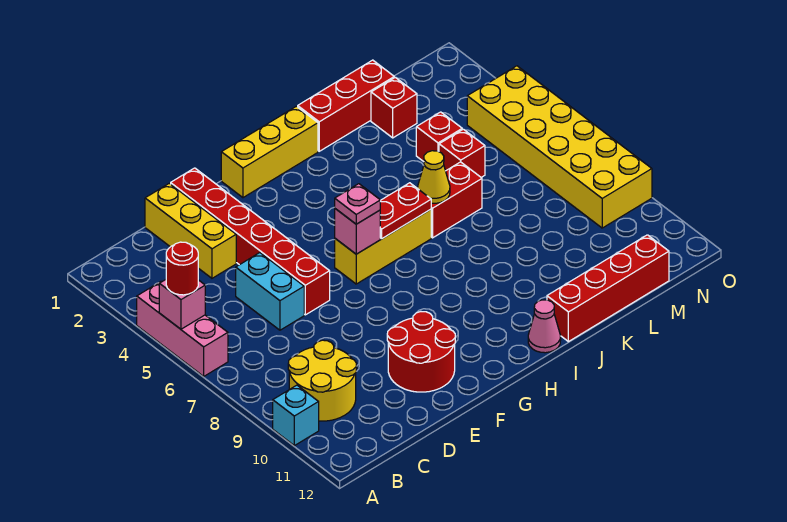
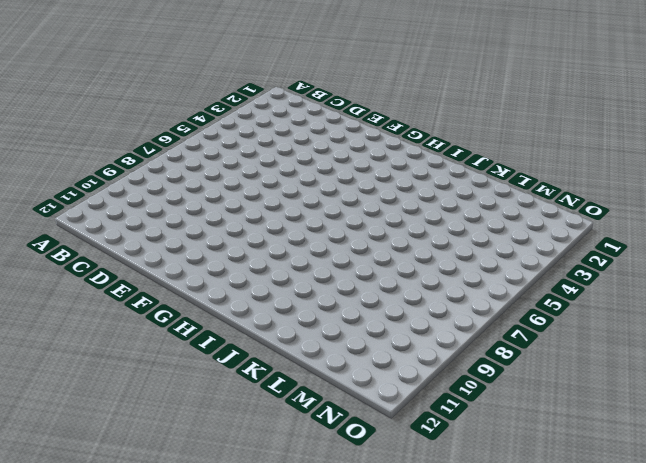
none -> pink brick A4:A6 level 1
none -> cyan brick A10 level 1
none -> yellow round brick B9:C10 level 1

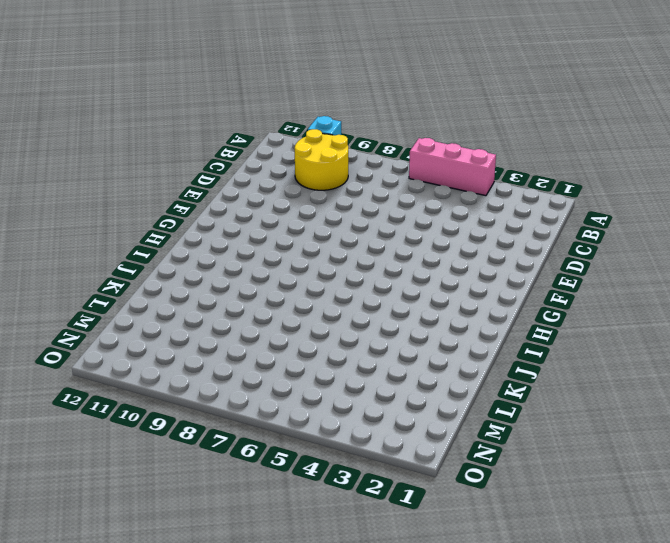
none -> yellow brick D1:D3 level 1
none -> cyan brick D5:D6 level 1
none -> red brick E1:E6 level 1

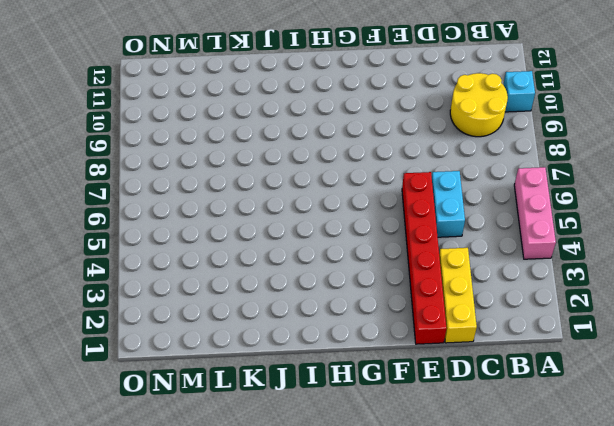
none -> red round brick E10:F11 level 1
none -> yellow brick G1:I1 level 1
none -> yellow brick G6:I6 level 1

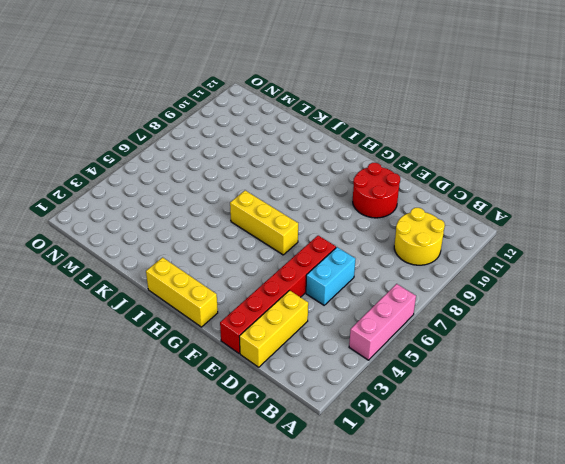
none -> cyan brick A10 level 1
none -> pink cone I12 level 1
none -> red brick J1:L1 level 1

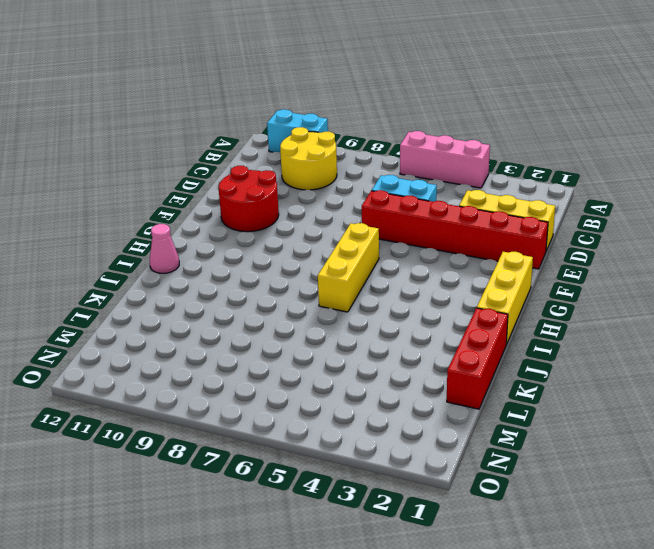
cyan brick A10:A11 level 1 -> cyan brick A10 level 1
none -> red brick J6:K6 level 1
none -> red brick J12:M12 level 1
none -> red brick L2 level 1

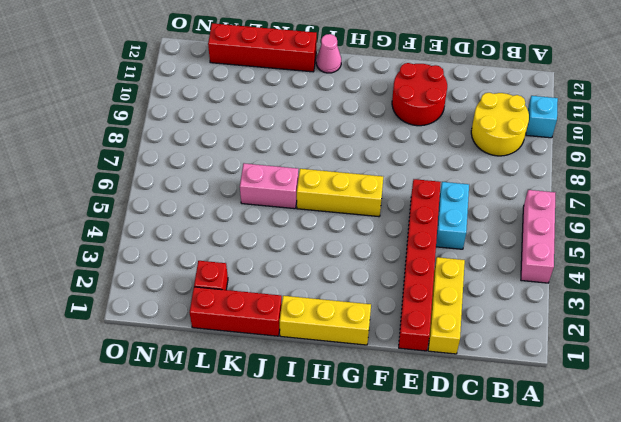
pink brick J6:K6 level 1 -> red brick J6:K6 level 1
none -> red brick L4 level 1
none -> red brick L5 level 1
none -> yellow brick N4:O9 level 1

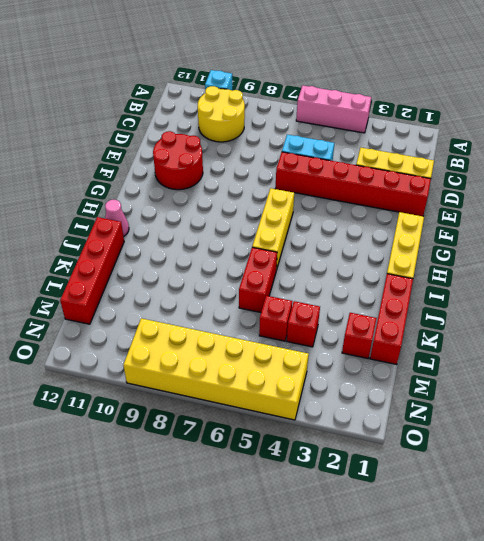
none -> pink brick A5 level 2
none -> pink brick G6 level 2
none -> red plate H6:I6 level 2

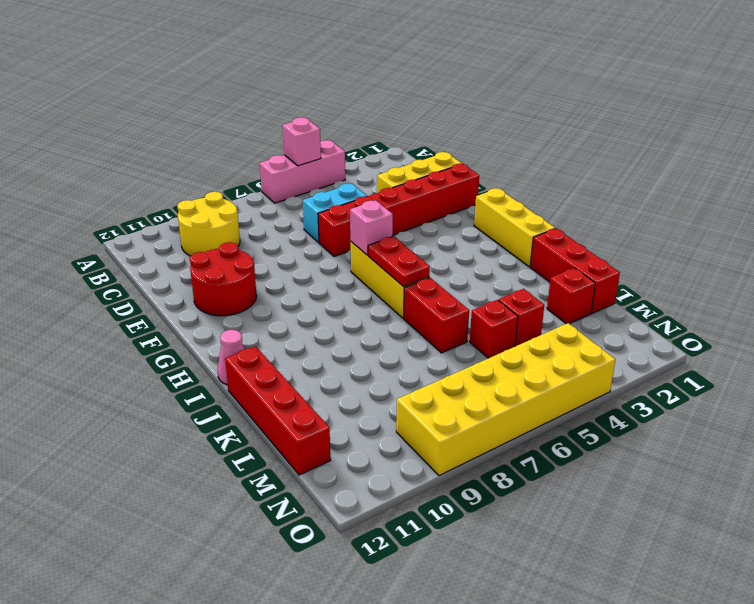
none -> cyan brick A10 level 1
none -> yellow cone J6 level 2
none -> red round brick A5 level 3

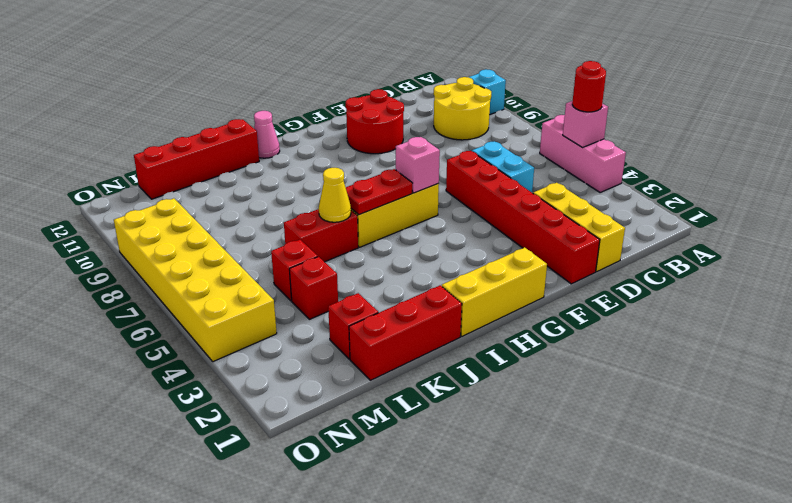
none -> pink plate G6 level 3

